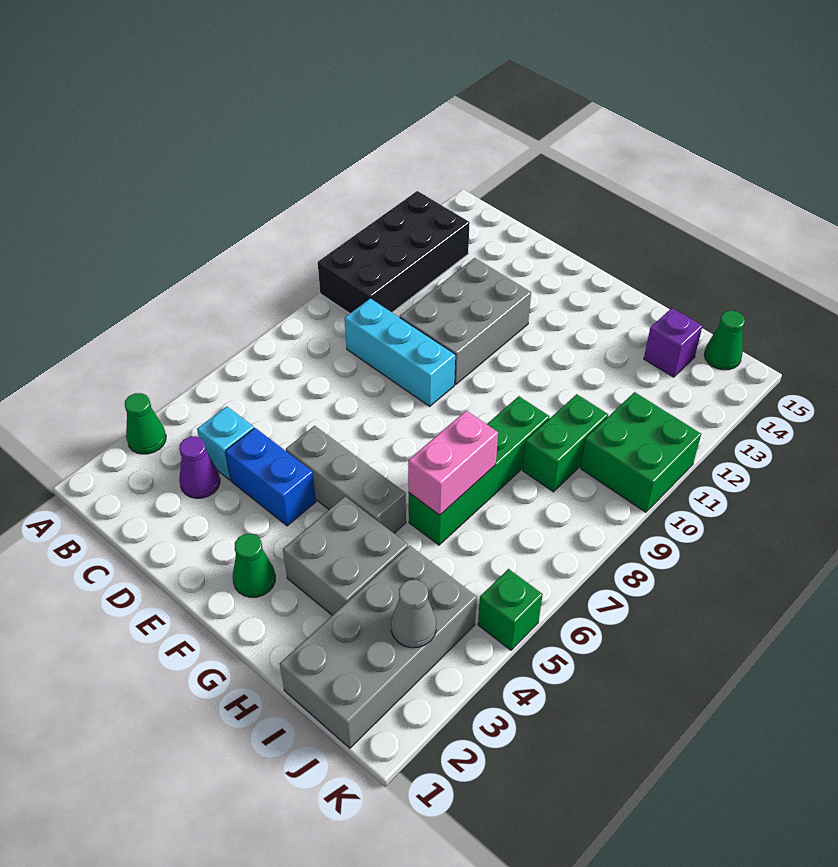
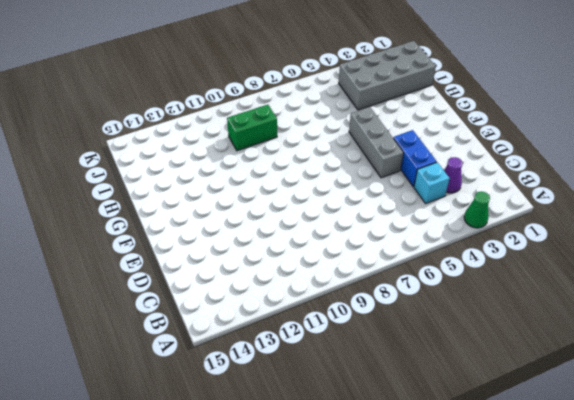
none -> black brick A10:B13 level 1
none -> cyan brick C9:E9 level 1
none -> grey brick D10:E12 level 1

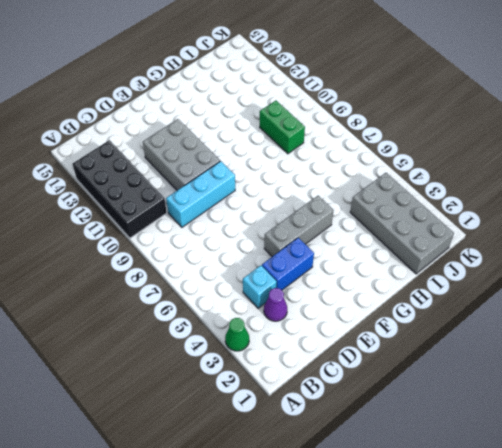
none -> green cone F2 level 1
none -> grey brick G3:H4 level 1
none -> green brick H6:H9 level 1

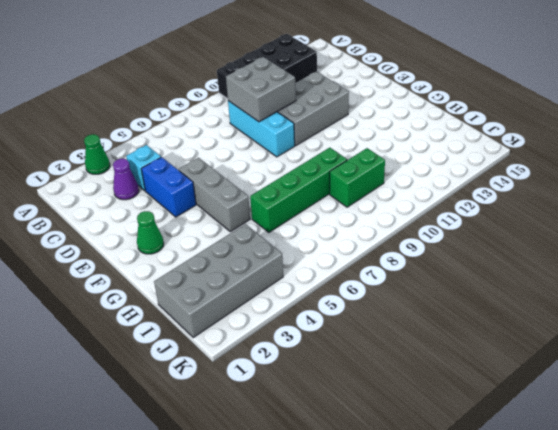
grey brick C9:D10 level 2 -> grey brick G3:H4 level 1
none -> purple brick I14 level 1
none -> green brick J10:K11 level 1
none -> green cone J15 level 1

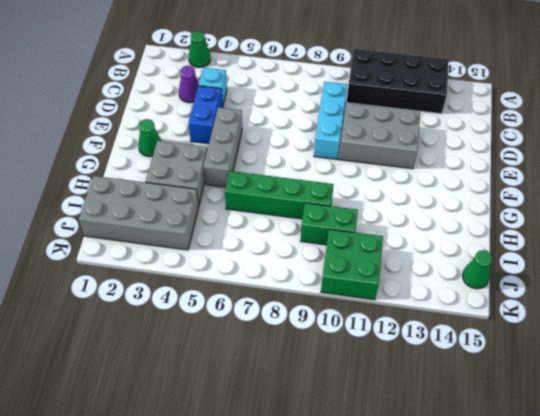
none -> purple brick I14 level 1
none -> green brick K5 level 1
none -> pink brick H6:H7 level 2

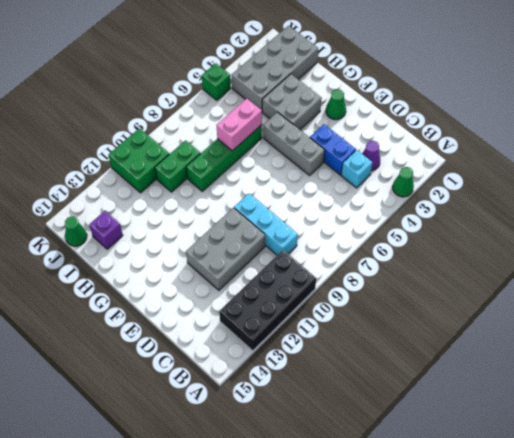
none -> grey cone J3 level 2

